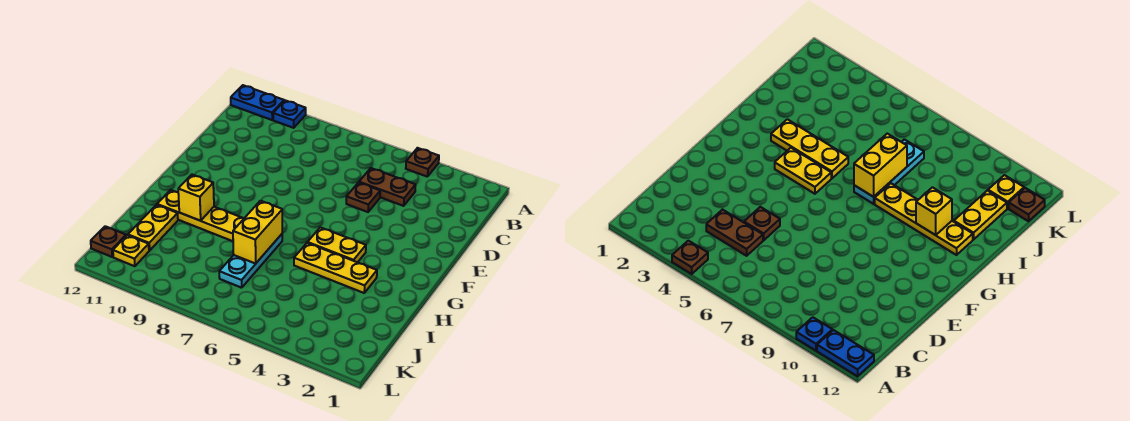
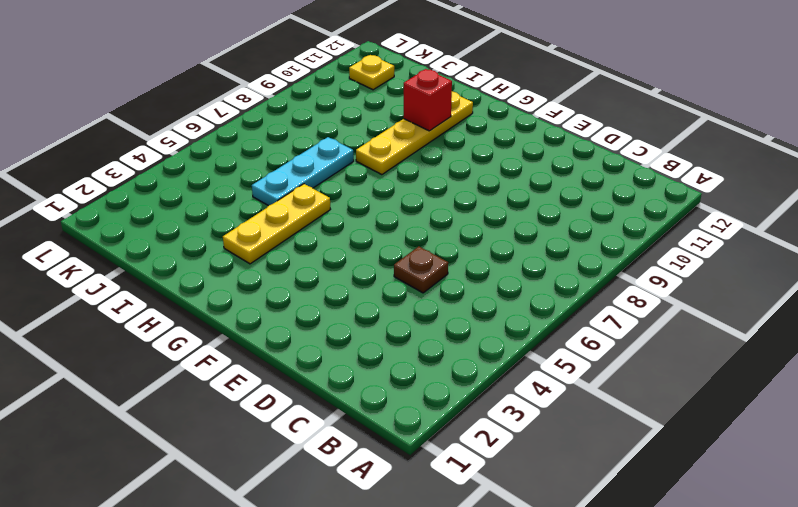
red brick H10 level 2 -> yellow brick H10 level 2
cyan plate I5:I7 level 1 -> cyan plate H7:J7 level 1
none -> brown plate A4 level 1
none -> blue plate A10 level 1
none -> blue plate A11:A12 level 1

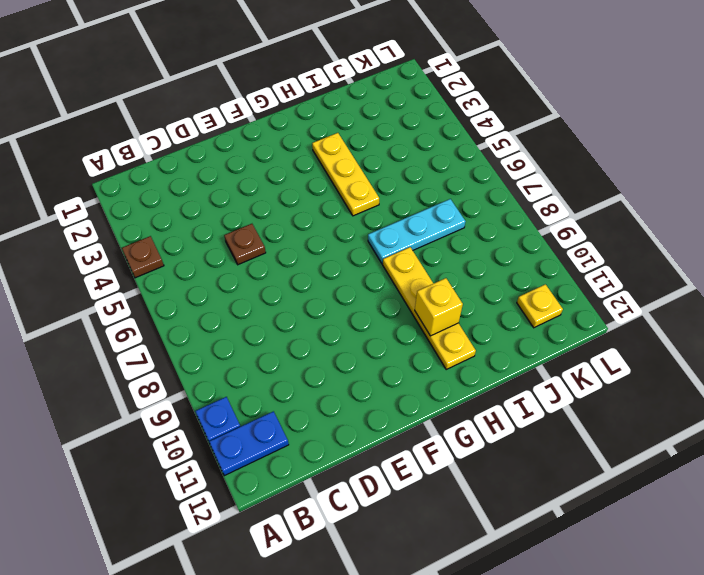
blue plate A11:B11 level 1 -> blue plate A11:A12 level 1
none -> brown plate C4:C5 level 1
none -> yellow plate G4:G5 level 1
none -> yellow plate I11:J11 level 1

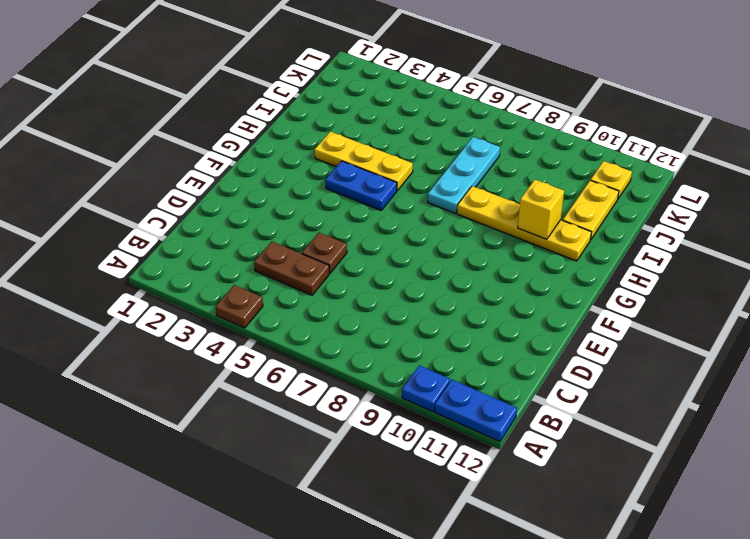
blue plate G4:G5 level 1 -> yellow plate G4:G5 level 1
none -> brown plate K12 level 1
none -> yellow brick H7:I7 level 2

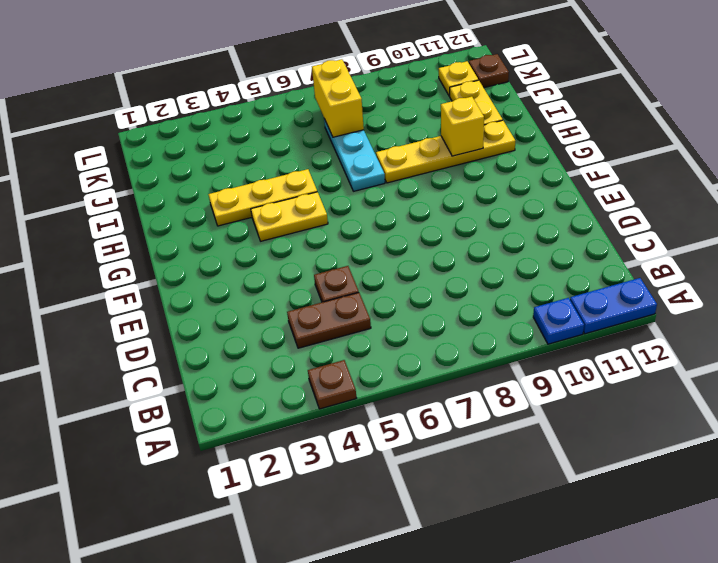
yellow brick J7:K7 level 2 -> yellow brick H7:I7 level 2

